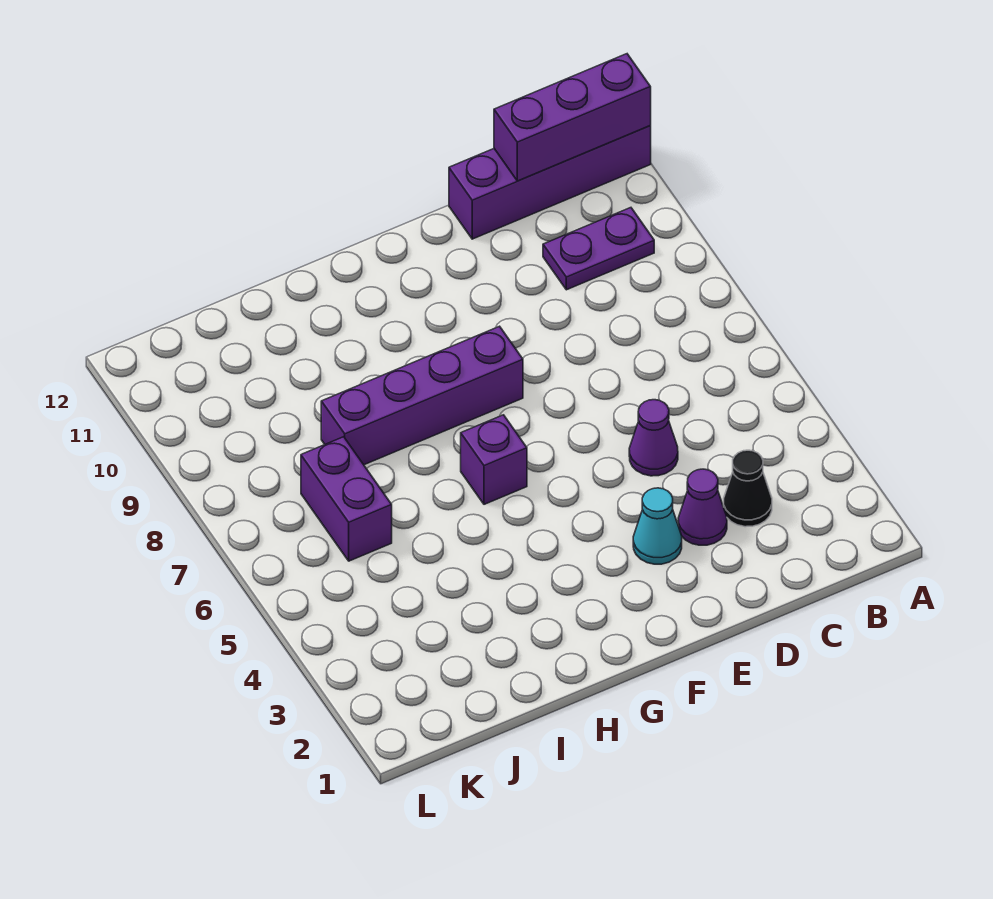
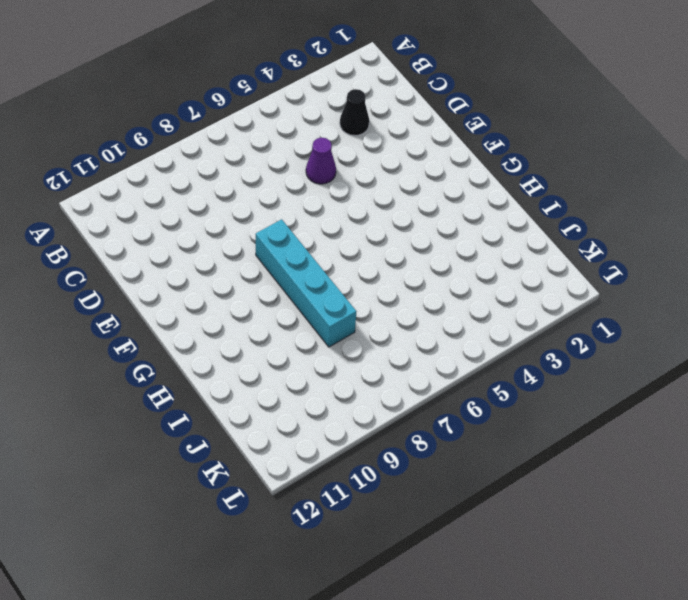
cyan brick F8:I8 level 1 -> purple brick F8:I8 level 1
none -> purple brick A12:D12 level 1
none -> purple plate B10:C10 level 1

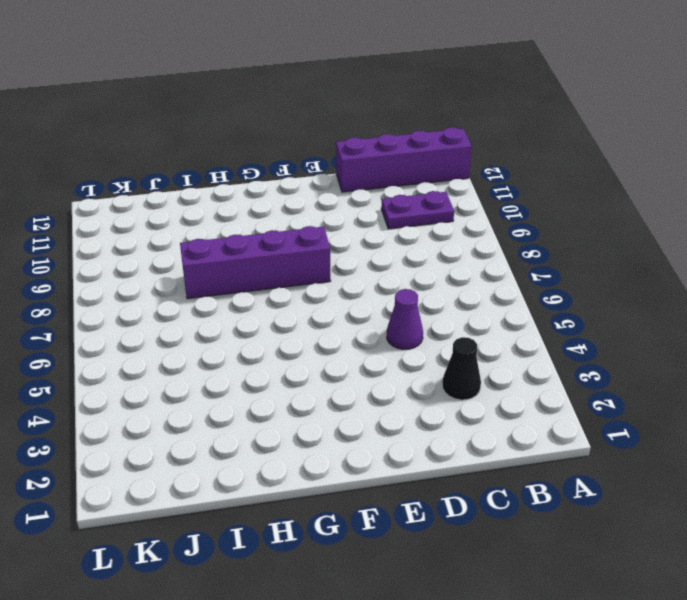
none -> purple cone D3 level 1
none -> cyan cone E3 level 1

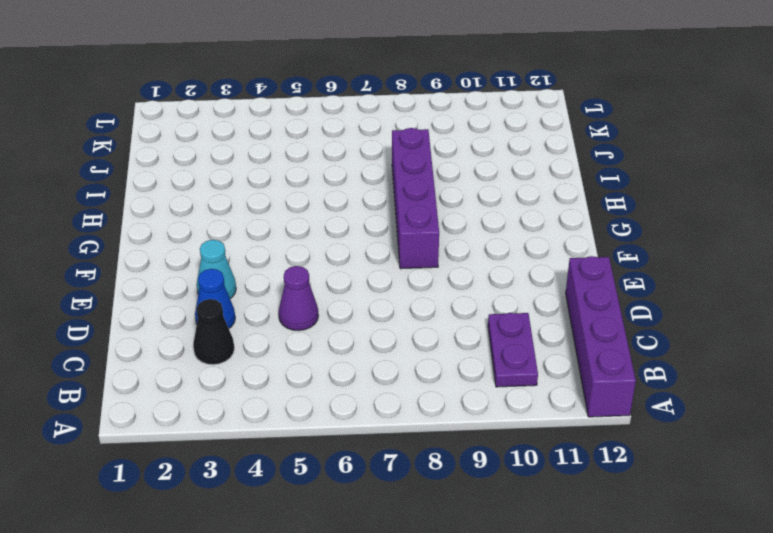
blue cone D3 level 1 -> purple cone D3 level 1
none -> purple brick G6 level 1
none -> purple brick J6:J7 level 1

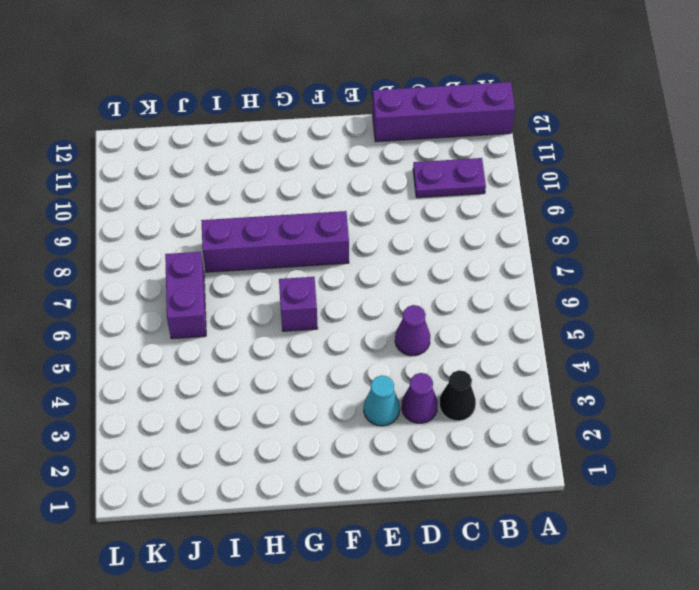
none -> purple brick A12:C12 level 2

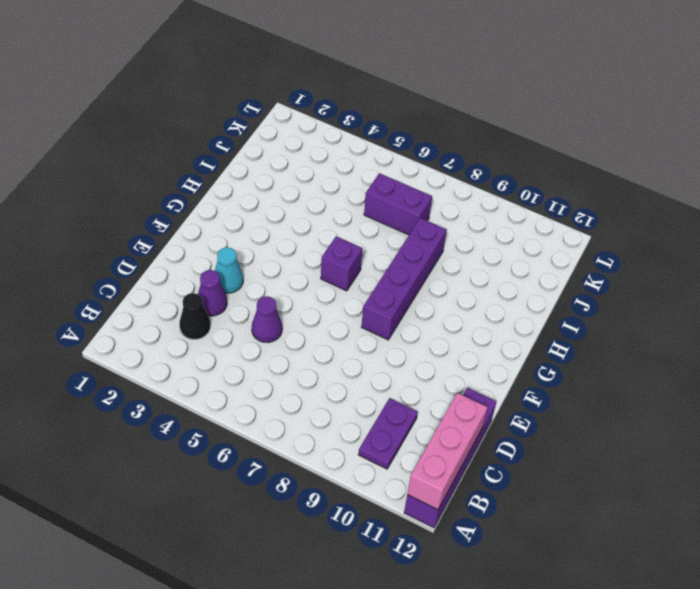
pink brick A12:C12 level 2 -> purple brick A12:C12 level 2

